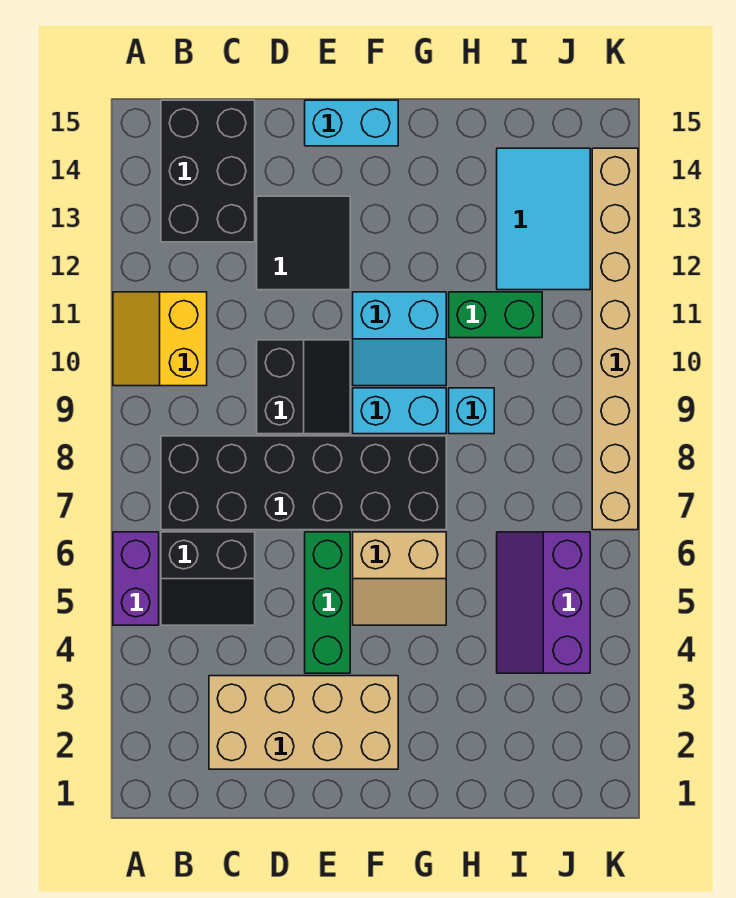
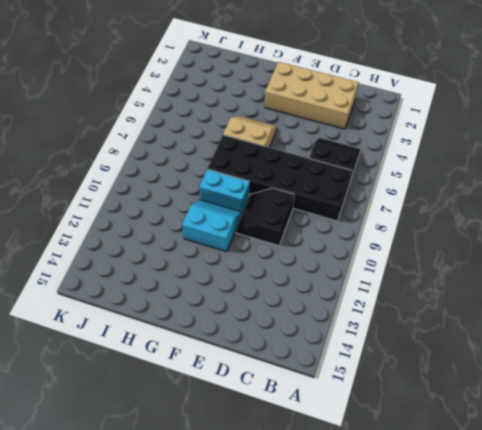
none -> purple brick A5:A6 level 1
none -> yellow slope A10:B11 level 1 top B
none -> black brick B13:C15 level 1

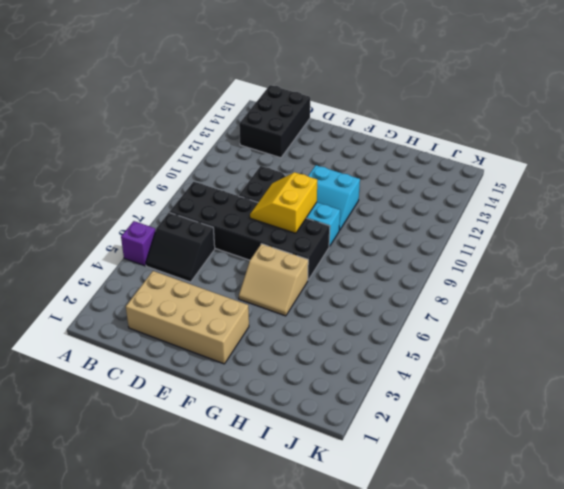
purple brick A5 level 1 -> purple brick A5:A6 level 1
yellow slope E8:F9 level 2 top F -> yellow slope A10:B11 level 1 top B
none -> black tile D12:E13 level 1
none -> green brick E4:E6 level 1
none -> cyan brick E15:F15 level 1

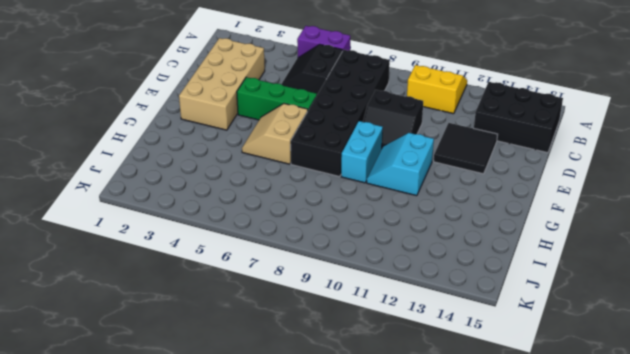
none -> cyan brick E15:F15 level 1
none -> cyan brick H9 level 1
none -> green brick H11:I11 level 1

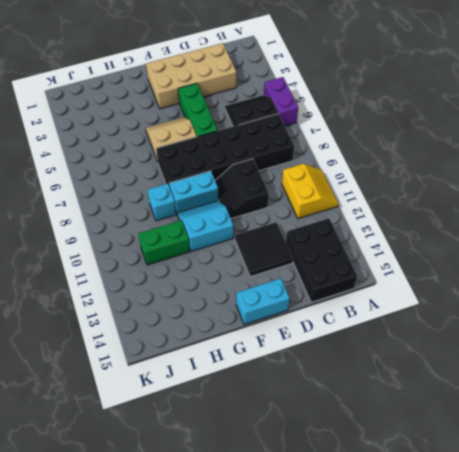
none -> purple slope I4:J6 level 1 top J
none -> cyan tile I12:J14 level 1
none -> tan brick K7:K14 level 1

